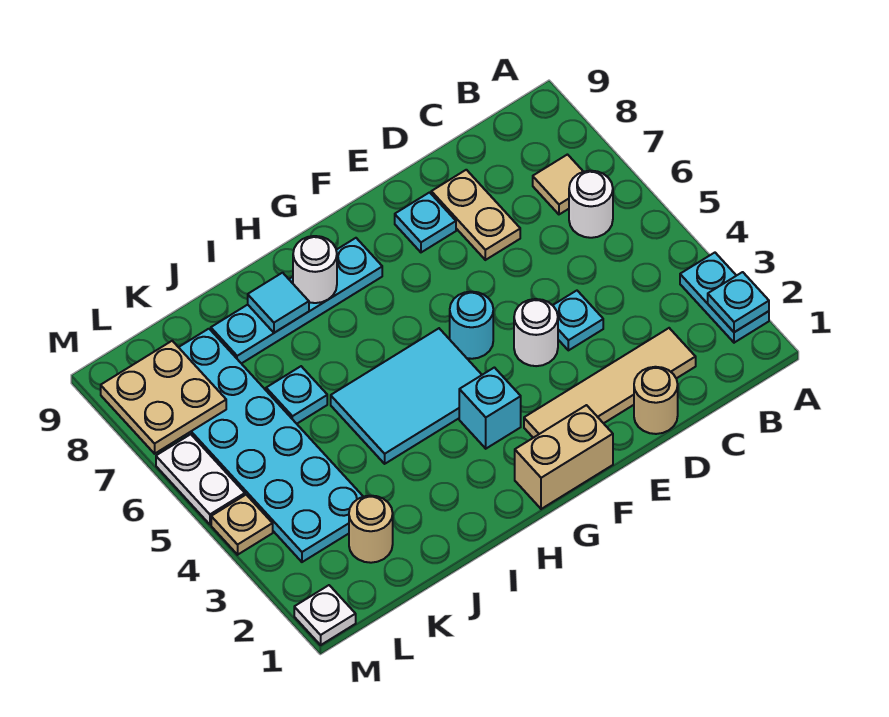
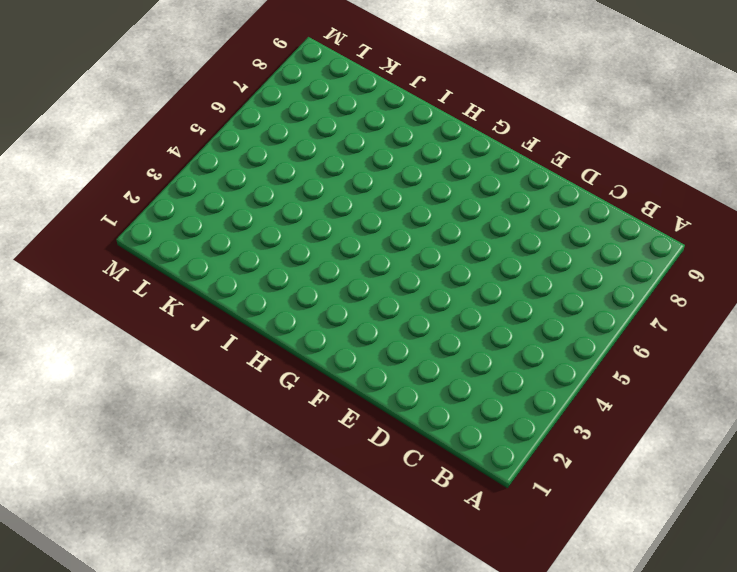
none -> cyan plate A2:A3 level 1
none -> white round brick B6 level 1
none -> tan tile B7 level 1

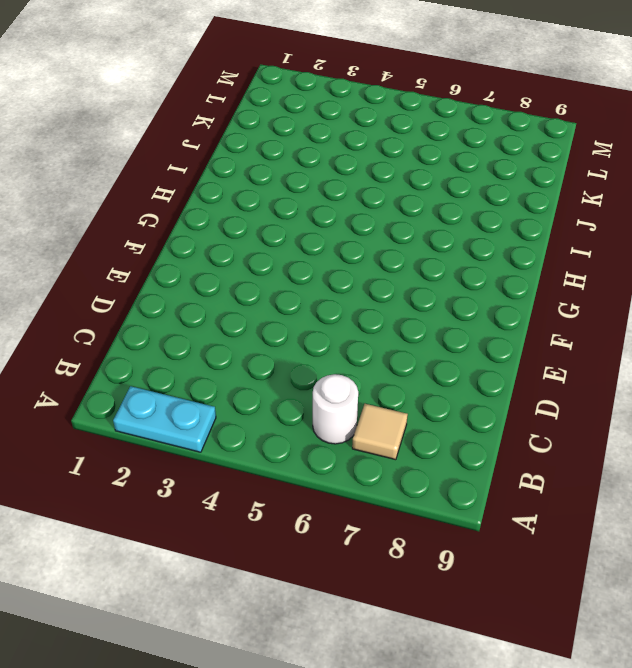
none -> tan tile C2:F2 level 1
none -> tan round brick D1 level 1
none -> cyan plate D4 level 1

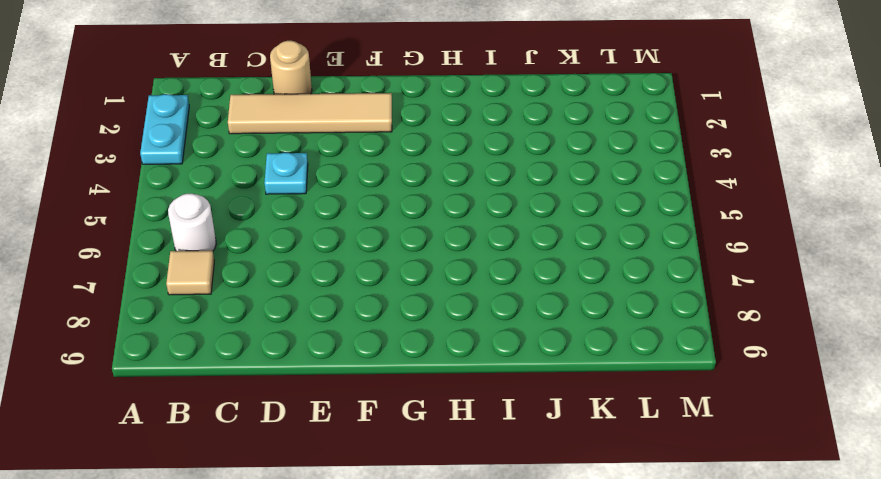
none -> tan plate D7:D8 level 1
none -> white round brick E4 level 1
none -> cyan plate E8 level 1

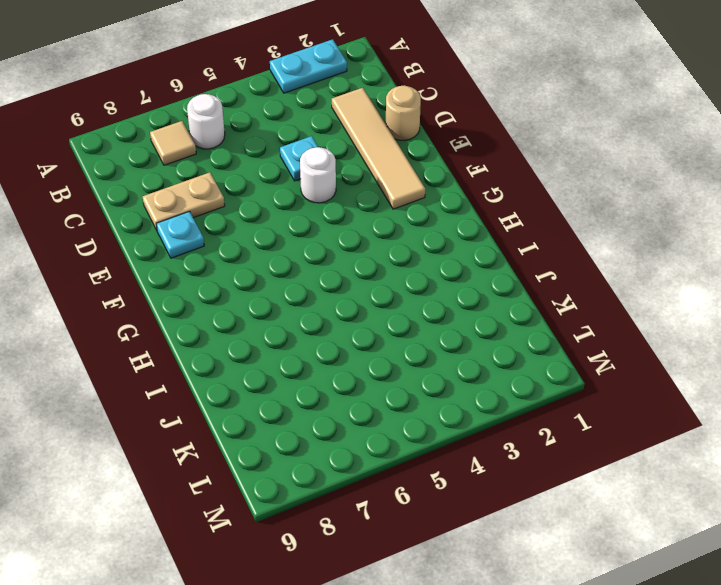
none -> tan brick F1:G1 level 1
none -> cyan round brick F5 level 1
none -> cyan brick G3 level 1

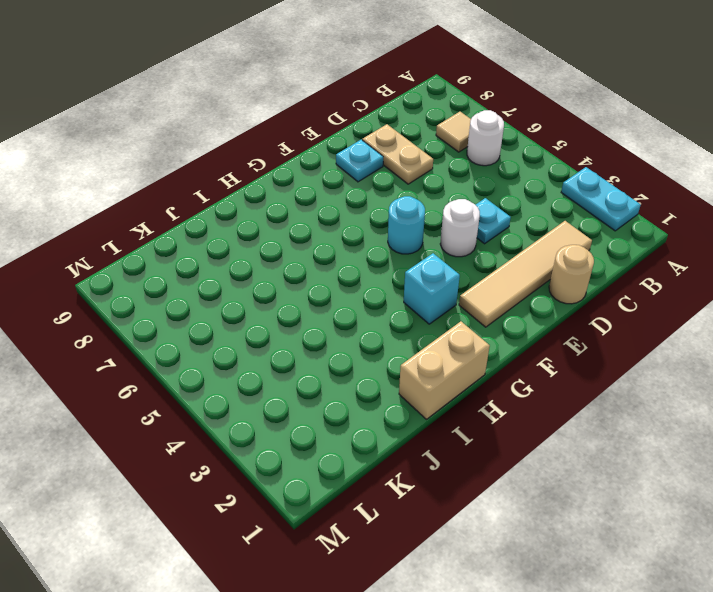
tan brick H1:I1 level 1 -> tan brick F1:G1 level 1
none -> cyan tile G4:I5 level 1
none -> cyan plate G8:J8 level 1
none -> cyan plate J6 level 1

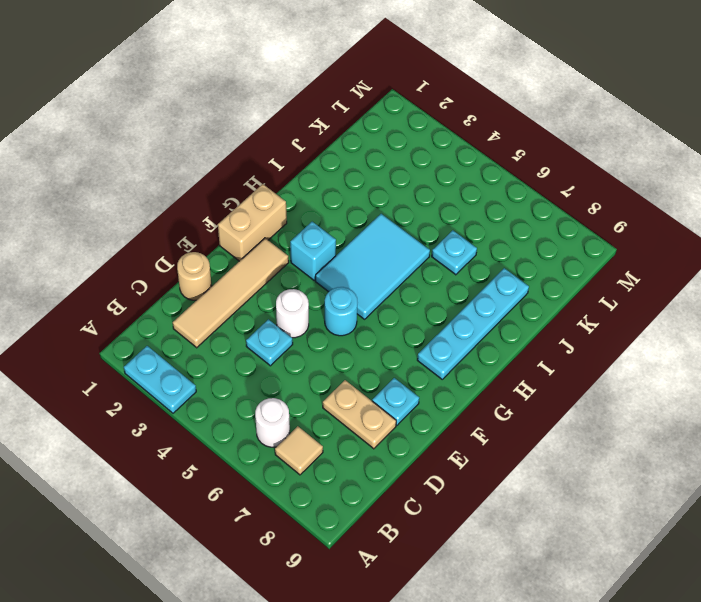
none -> tan round brick K2 level 1
none -> cyan plate K3:L8 level 1
none -> white plate M1 level 1

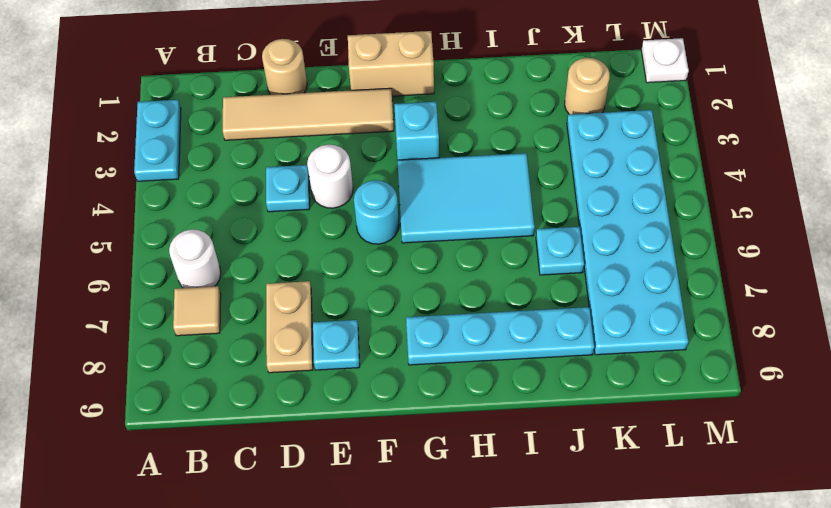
none -> tan plate M4 level 1
none -> white plate M5:M6 level 1
none -> cyan plate A2 level 2

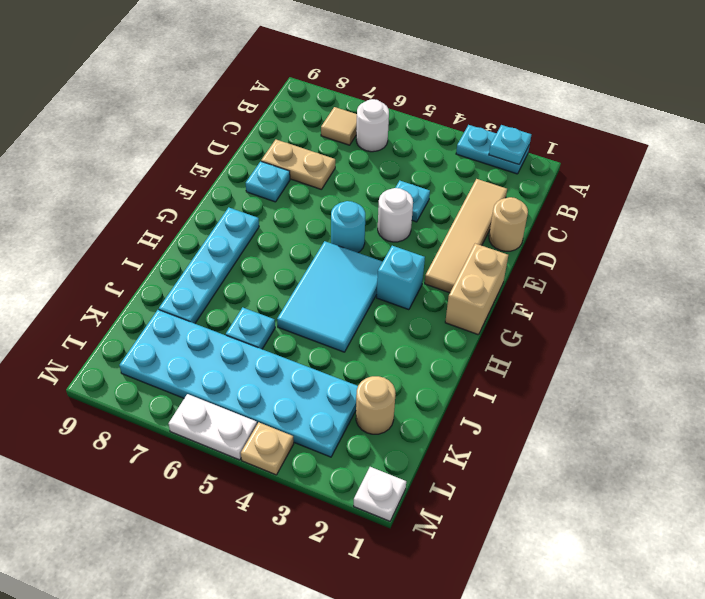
none -> white round brick H8 level 2
none -> cyan tile I8 level 2
none -> tan plate L7:M8 level 2

